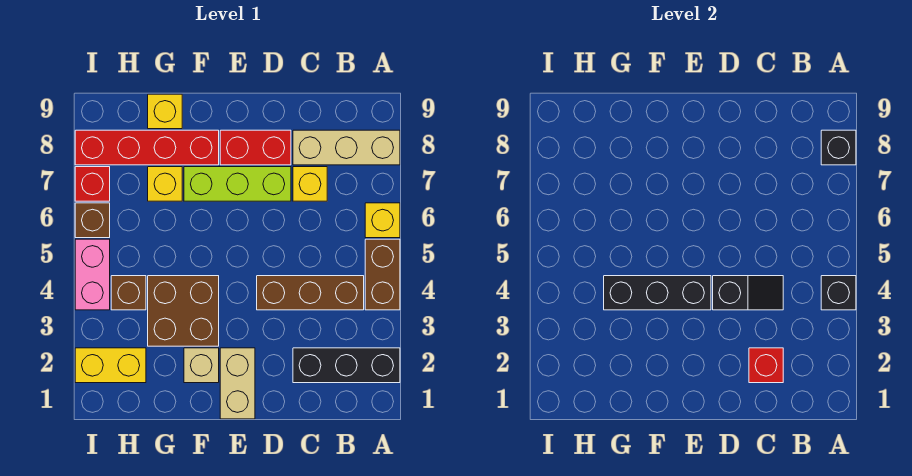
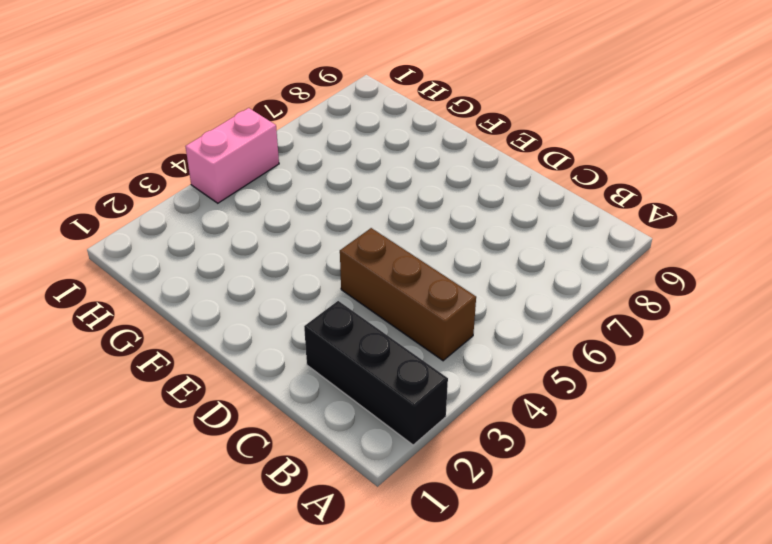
none -> brown brick A4:A5 level 1
none -> yellow brick A6 level 1
none -> tan brick A8:C8 level 1

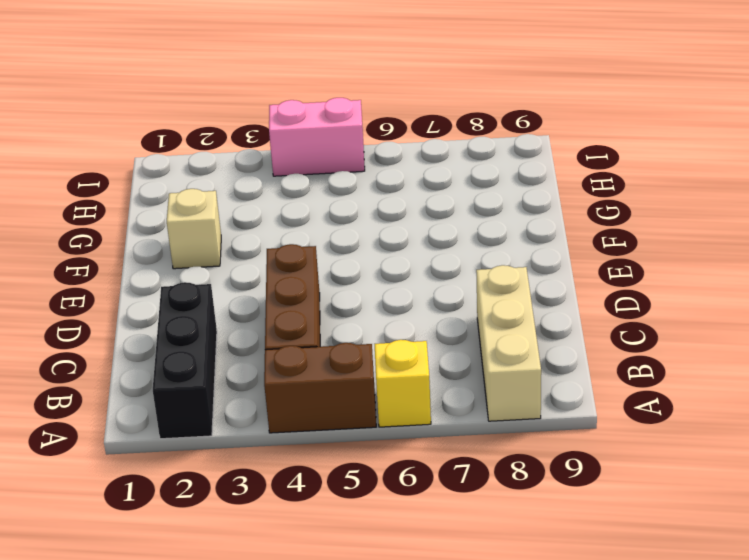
none -> yellow brick C7 level 1
none -> lime brick D7:F7 level 1
none -> red brick D8:E8 level 1

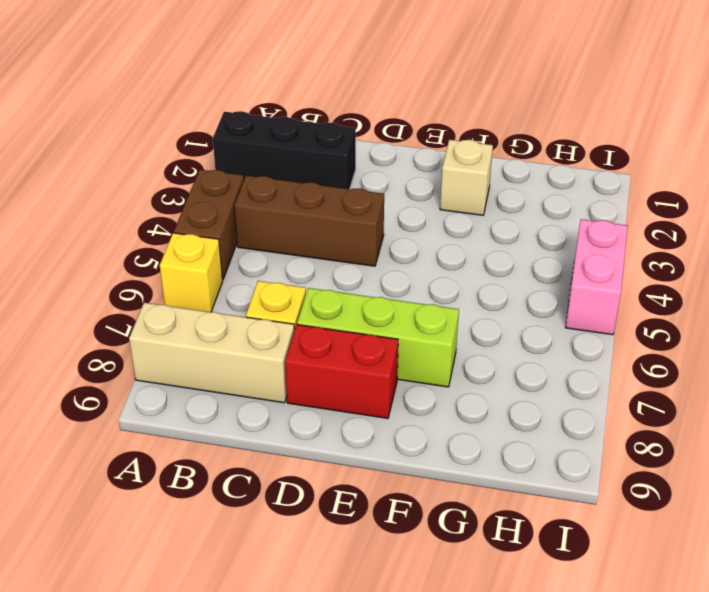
none -> tan brick E1:E2 level 1
none -> brown brick F3:G4 level 1
none -> red brick F8:I8 level 1

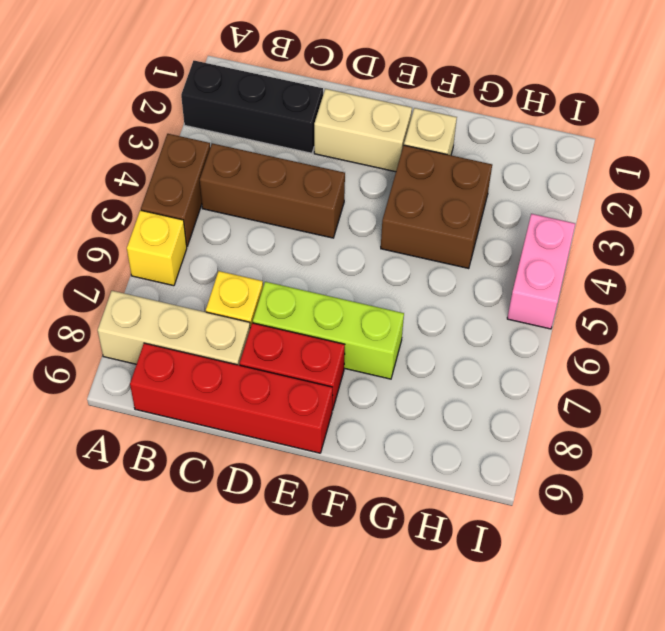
red brick B9:E9 level 1 -> red brick F8:I8 level 1
tan brick D2:E2 level 1 -> tan brick E1:E2 level 1
none -> yellow brick G7 level 1
none -> yellow brick G9 level 1
none -> yellow brick H2:I2 level 1

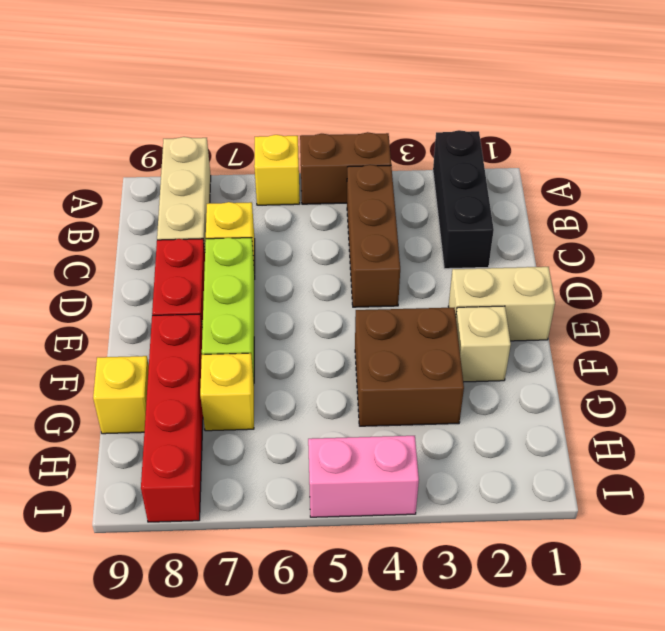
none -> yellow brick H2:I2 level 1
none -> brown brick H4 level 1
none -> brown brick I6 level 1

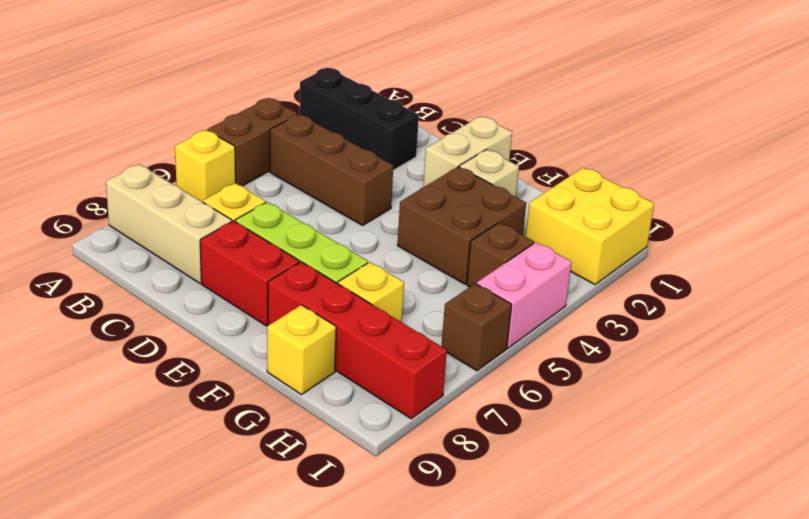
yellow brick H1:I2 level 1 -> yellow brick H2:I2 level 1
none -> red brick I7 level 1
none -> black brick A4 level 2
none -> black brick A8 level 2

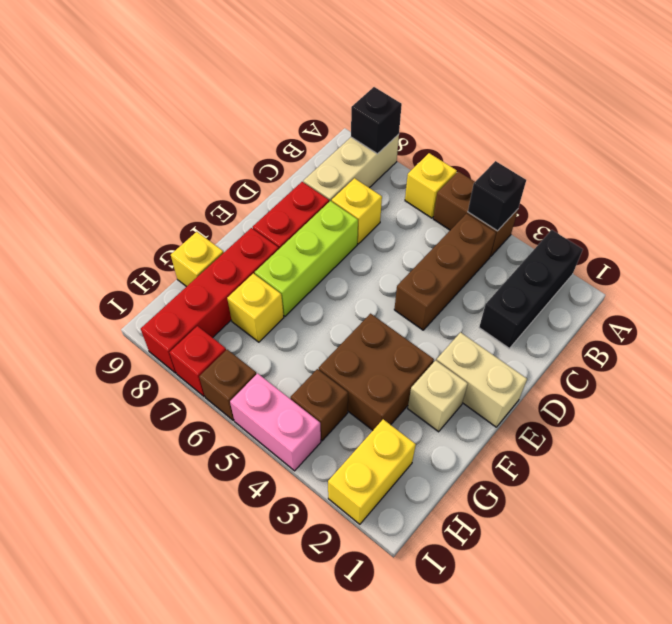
none -> red brick C2 level 2
none -> black slope C4:D4 level 2 top D
none -> black brick E4:G4 level 2

